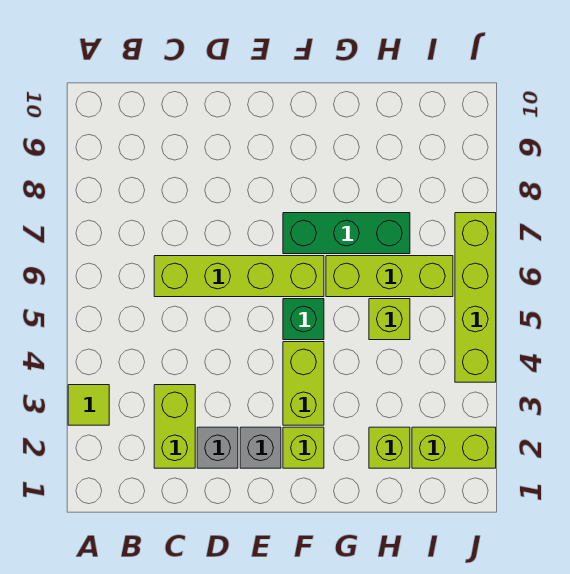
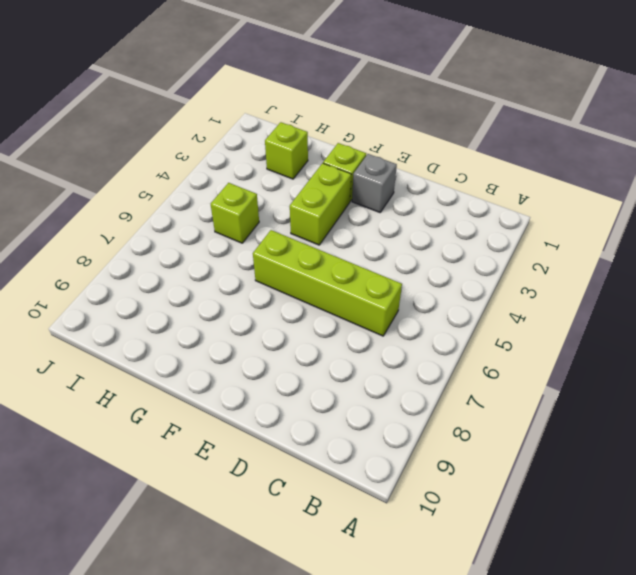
none -> lime tile A3 level 1
none -> lime brick C2:C3 level 1
none -> grey brick D2 level 1

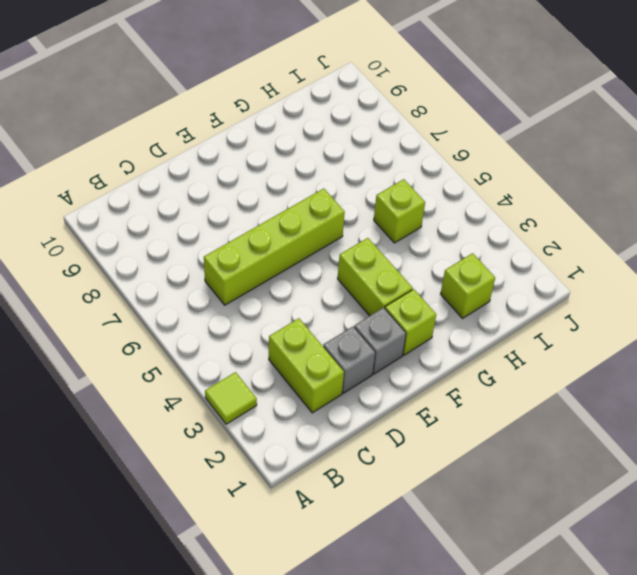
none -> green brick F5 level 1
none -> green brick F7:H7 level 1
none -> lime brick G6:I6 level 1

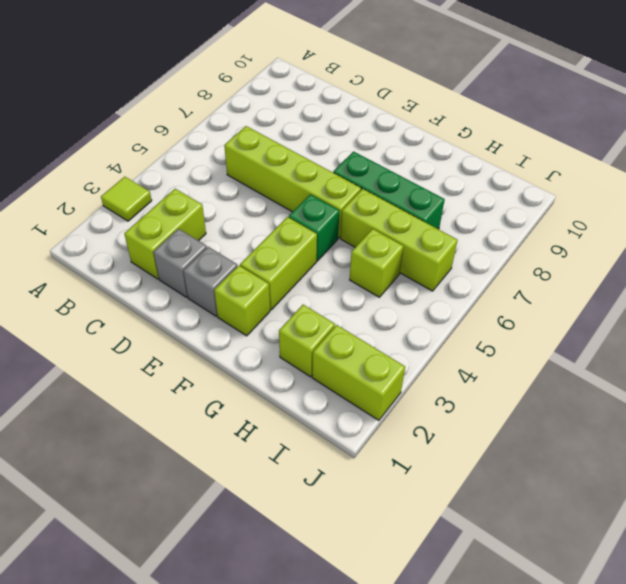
none -> lime brick J4:J7 level 1

